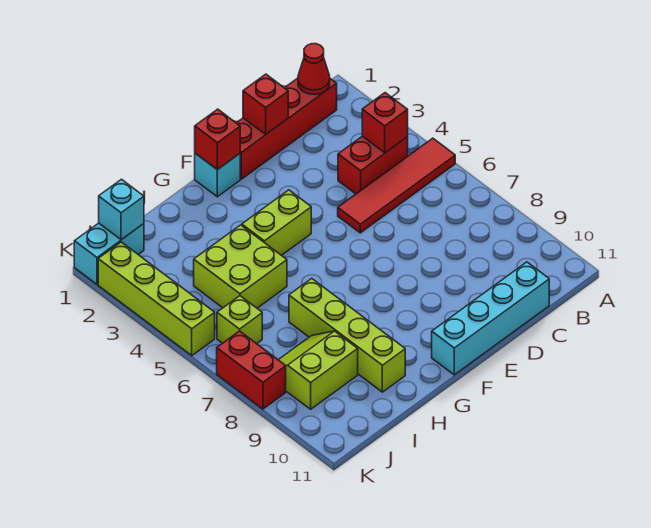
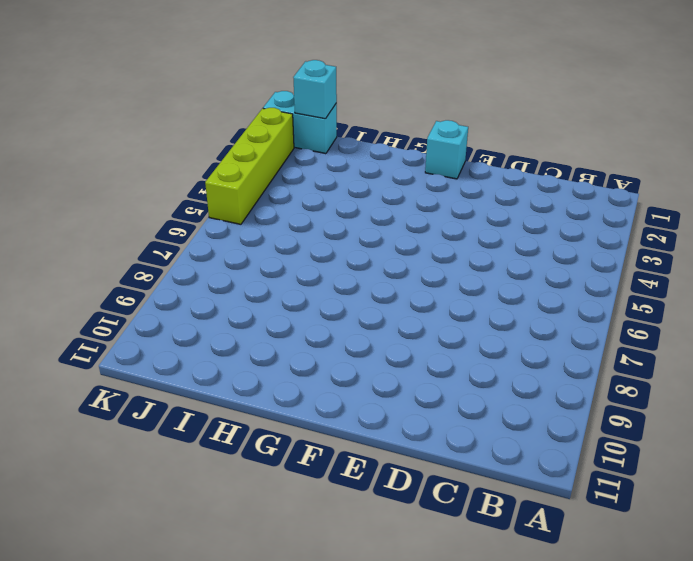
none -> red tile A5:D5 level 1
none -> red brick B1:E1 level 1
none -> red brick B4:C4 level 1

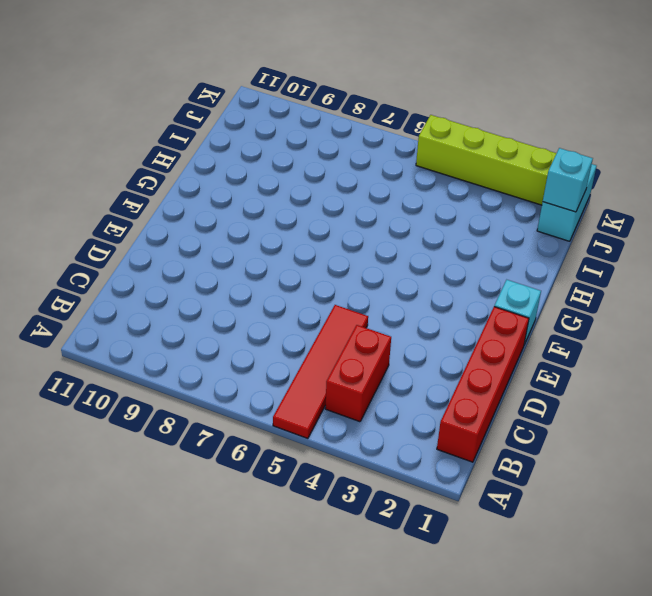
none -> cyan brick C11:F11 level 1
none -> lime brick F4:G4 level 1
none -> lime brick H4:I5 level 1

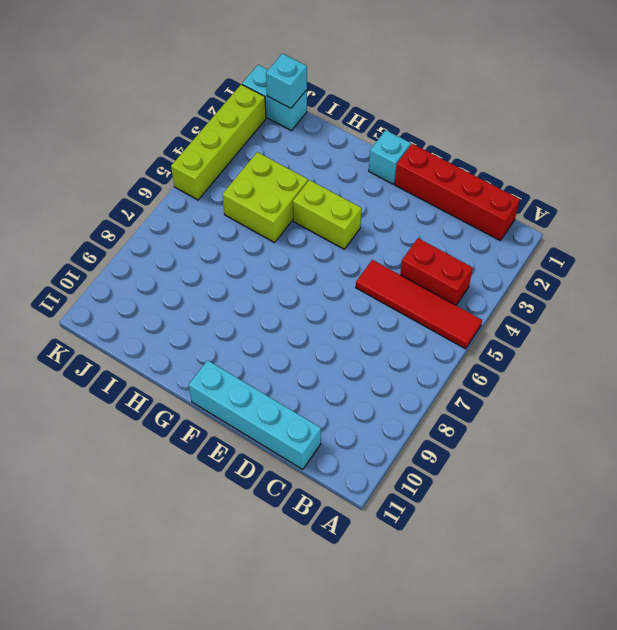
none -> lime brick H7:H10 level 1
none -> lime slope I8:J9 level 1 top 9
none -> lime brick J6 level 1

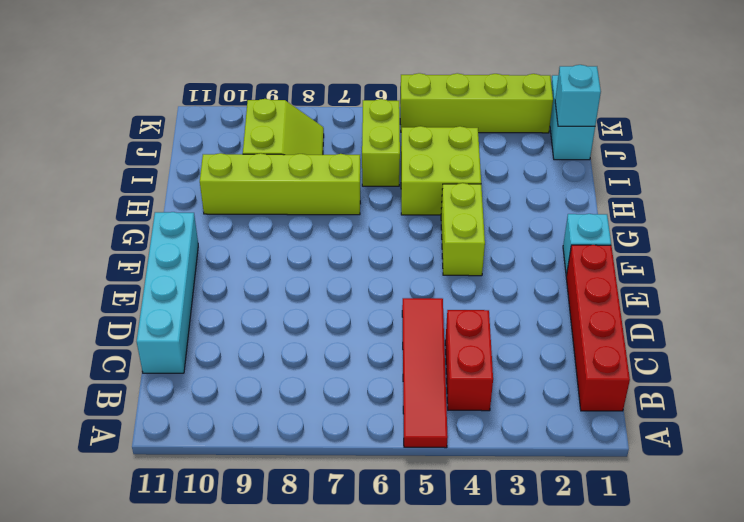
lime brick I6:J6 level 1 -> lime brick J6 level 1
none -> red brick K7:K8 level 1
none -> red cone B1 level 2
none -> red brick B4 level 2

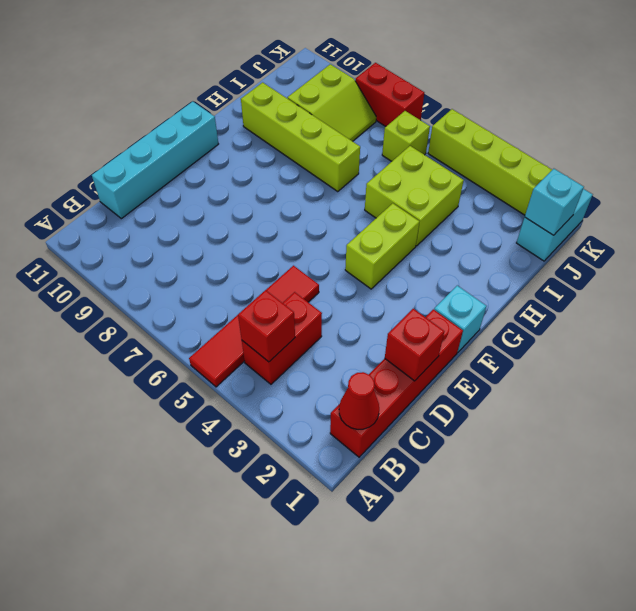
none -> red brick F1 level 2

